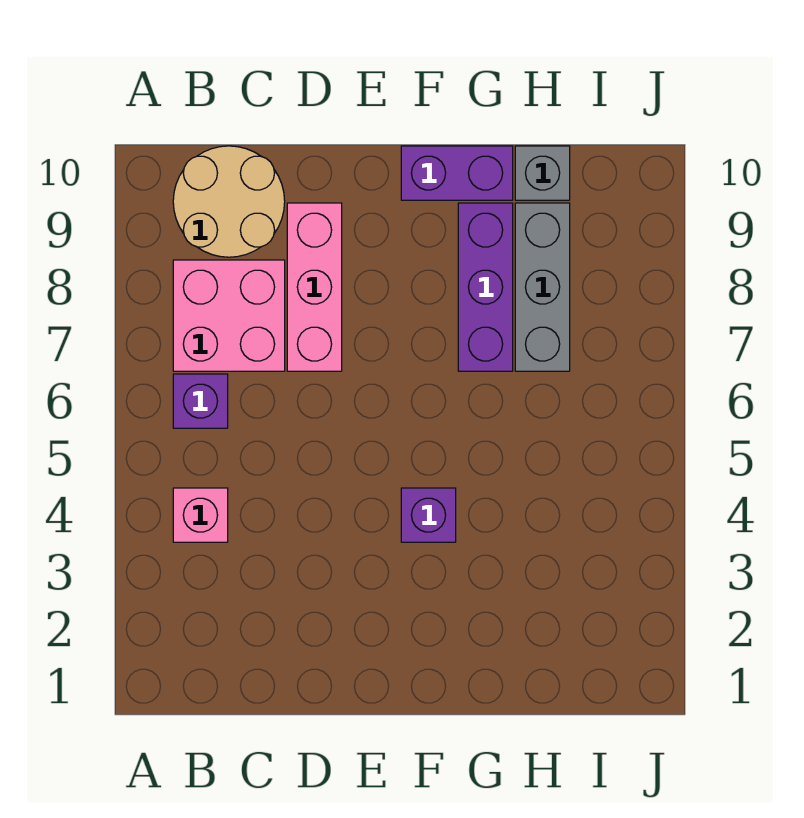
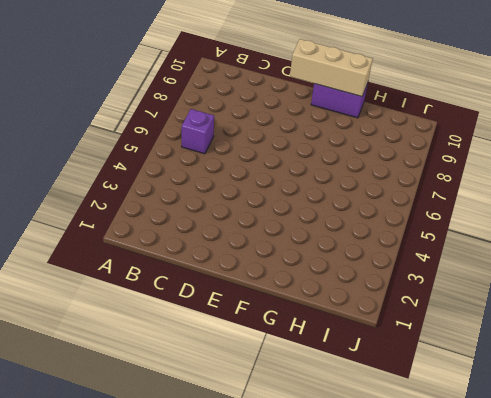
tan brick E10:G10 level 2 -> none
none -> pink brick B4 level 1
none -> pink brick B7:C8 level 1

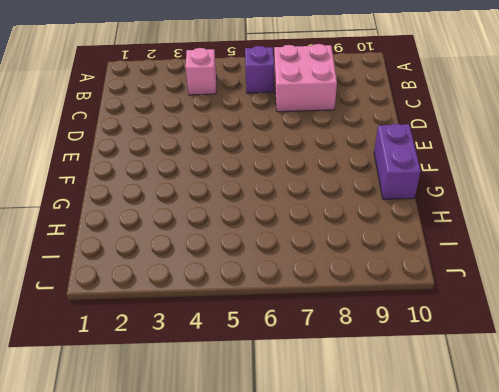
none -> tan round brick B9:C10 level 1
none -> pink brick D7:D9 level 1

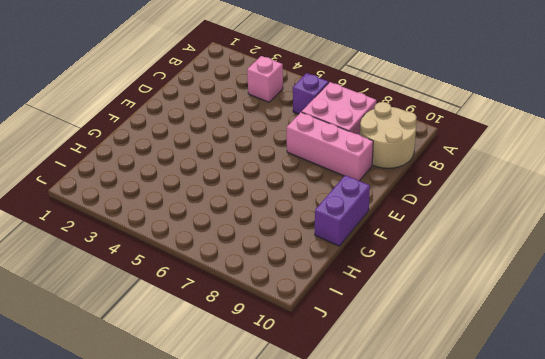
none -> purple brick F4 level 1
none -> purple brick G7:G9 level 1

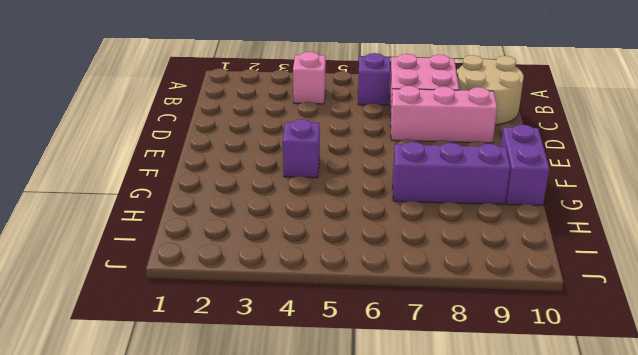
none -> grey brick H7:H9 level 1
none -> grey brick H10 level 1

